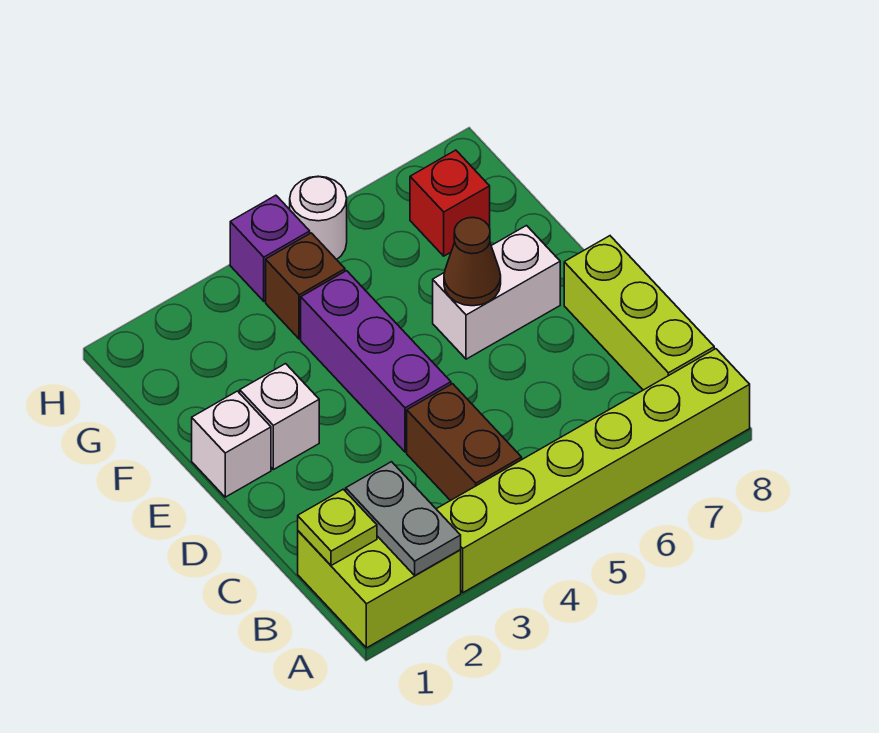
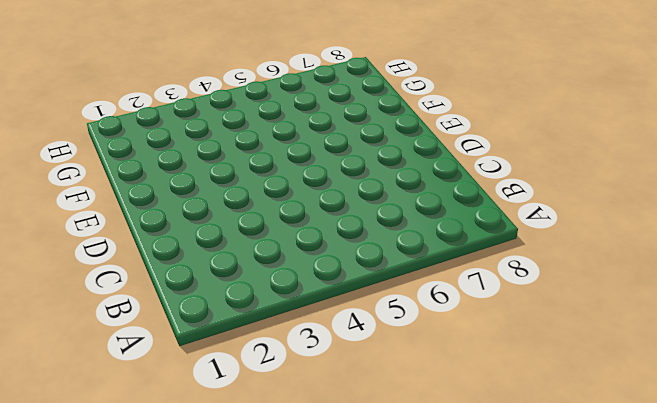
none -> lime brick A1:B2 level 1
none -> lime brick A3:A8 level 1
none -> brown brick B4:C4 level 1

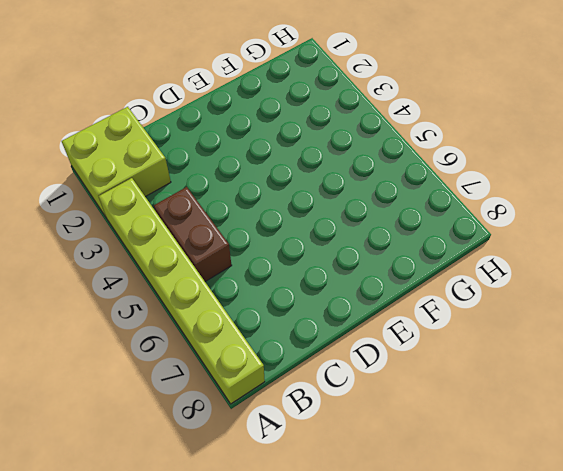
brown brick B4:B5 level 1 -> brown brick B4:C4 level 1
none -> lime brick B8:D8 level 1
none -> purple brick D4:F4 level 1
none -> white brick E1 level 1

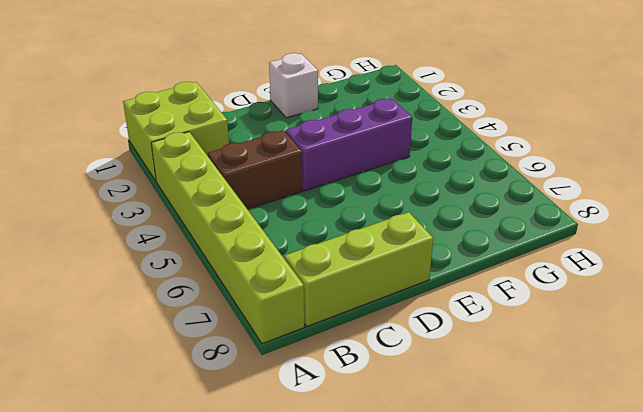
none -> white brick E2 level 1
none -> white brick E6:E7 level 1
none -> brown brick G4 level 1

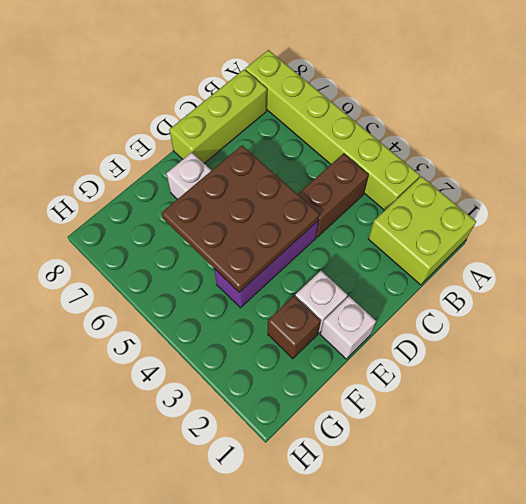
brown plate D4:F6 level 2 -> brown cone E6 level 2
brown brick F2 level 1 -> brown brick G4 level 1
none -> red brick G7 level 1
none -> purple brick H4 level 1
none -> white round brick H5 level 1

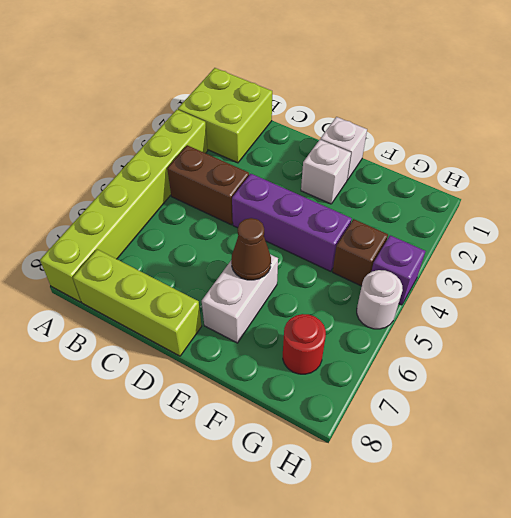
red round brick G7 level 1 -> red brick G7 level 1
none -> grey plate A2:B2 level 2
none -> lime plate B1 level 2

